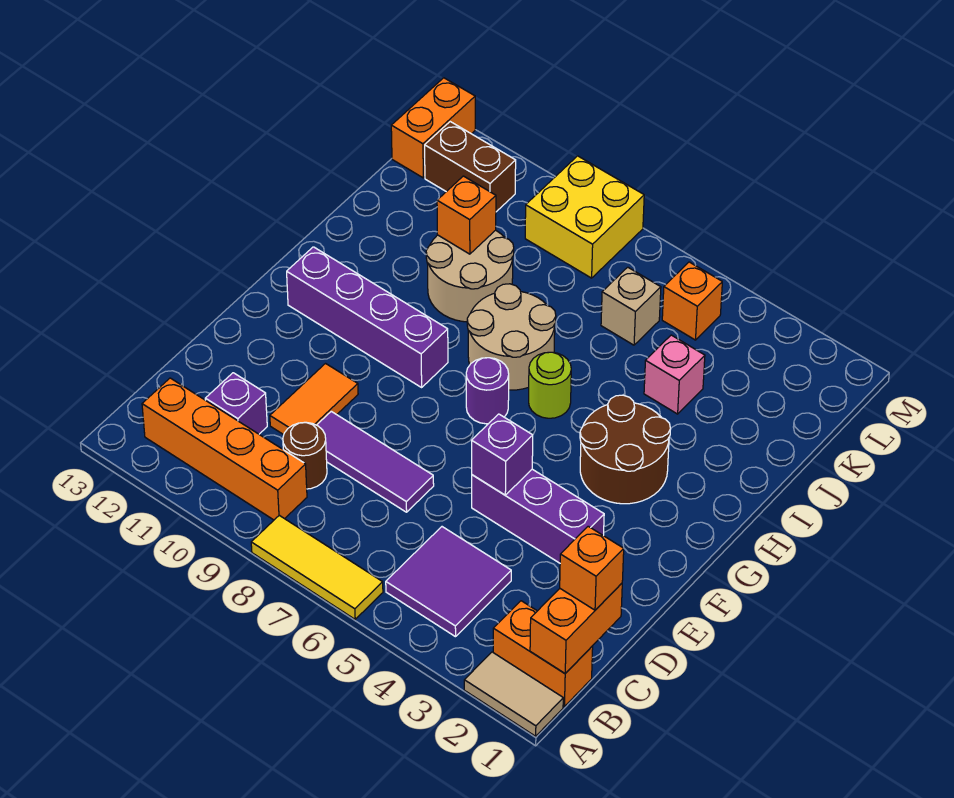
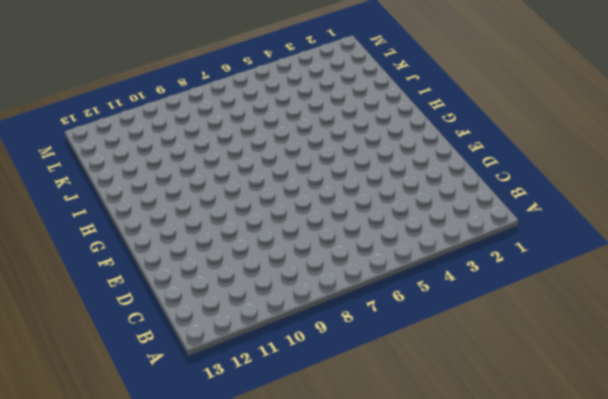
none -> tan tile A1:A2 level 1
none -> yellow tile A6:A8 level 1
none -> orange brick B1:B2 level 1

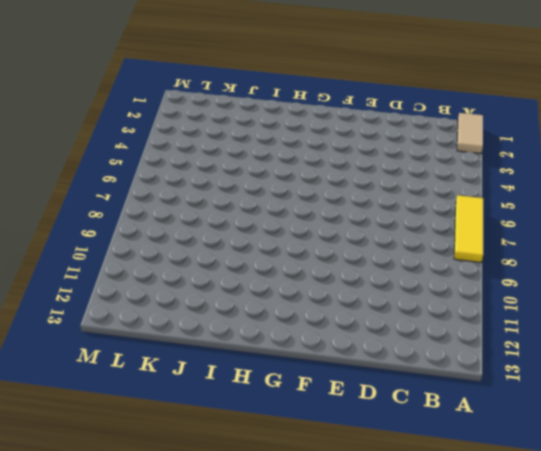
none -> orange brick B1:B2 level 1
none -> purple tile B4:C5 level 1
none -> orange brick B9:B12 level 1

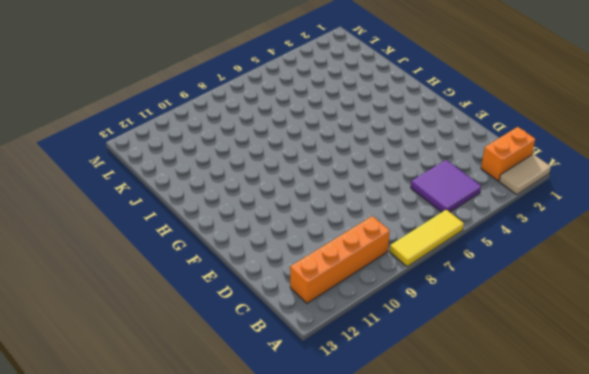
none -> brown round brick C9 level 1
none -> purple brick C11 level 1
none -> purple tile D7:D9 level 1

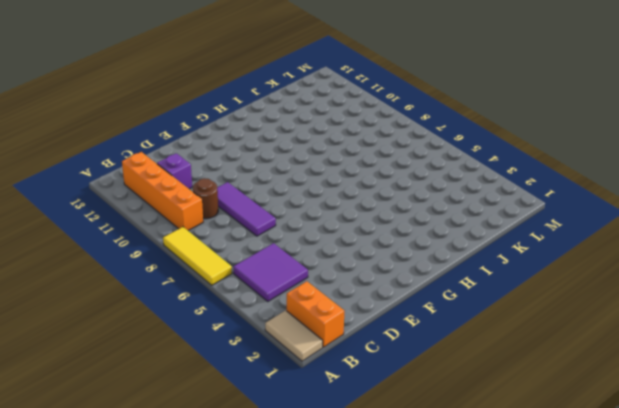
none -> orange tile D10:E10 level 1
none -> purple brick E3:E5 level 1
none -> brown round brick G3:H4 level 1

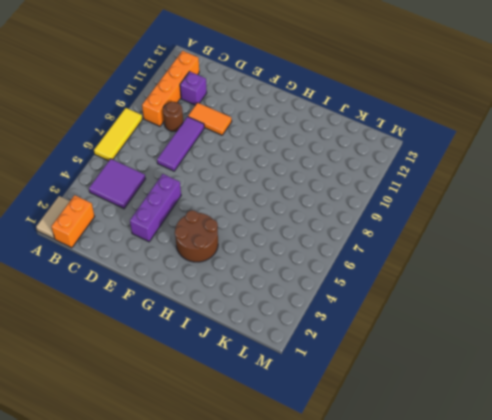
none -> purple round brick G7 level 1
none -> purple brick G9:G12 level 1
none -> lime round brick H6 level 1

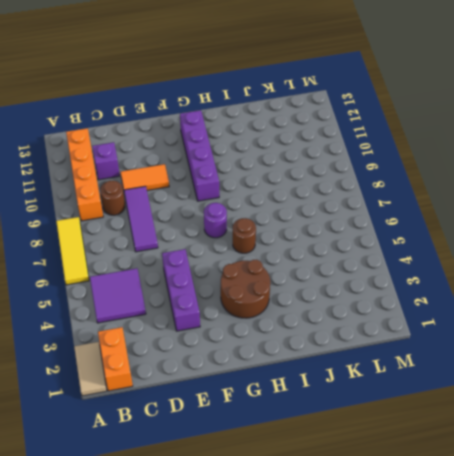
brown round brick H6 level 1 -> lime round brick H6 level 1
none -> tan round brick H7:I8 level 1
none -> tan round brick I9:J10 level 1
none -> pink brick J4 level 1

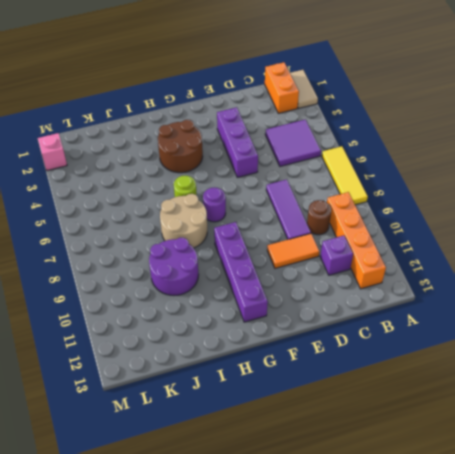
purple round brick I9:J10 level 1 -> tan round brick I9:J10 level 1
pink brick M2 level 1 -> pink brick J4 level 1
none -> tan brick K6 level 1
none -> orange brick L5 level 1
none -> yellow brick L8:M9 level 1

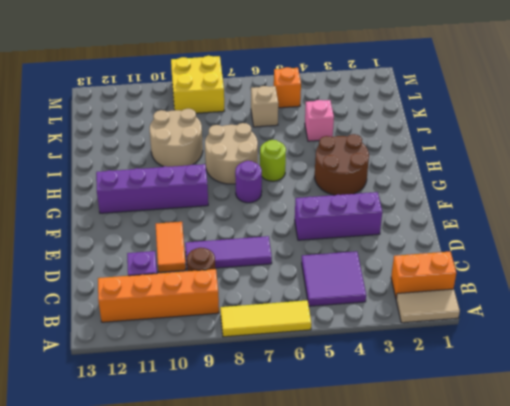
none -> brown brick L11:L12 level 1
none -> orange brick L13:M13 level 1
none -> orange brick B1:C1 level 2

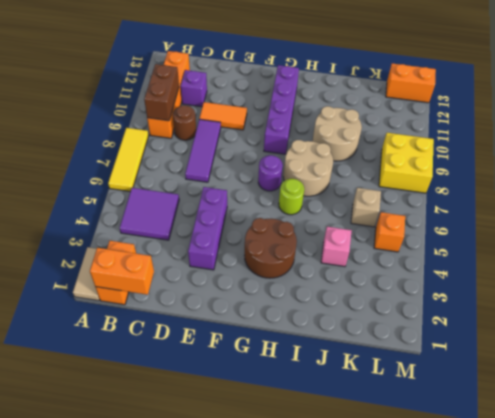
brown brick B9:B10 level 2 -> brown brick L11:L12 level 1
none -> purple brick E5 level 2
none -> orange brick J10 level 2
none -> orange brick C1 level 3

